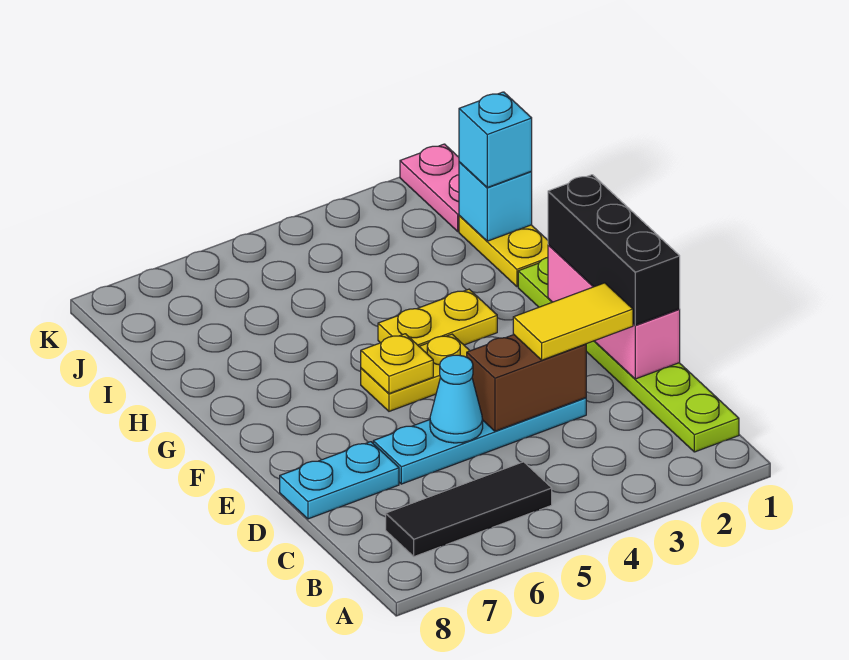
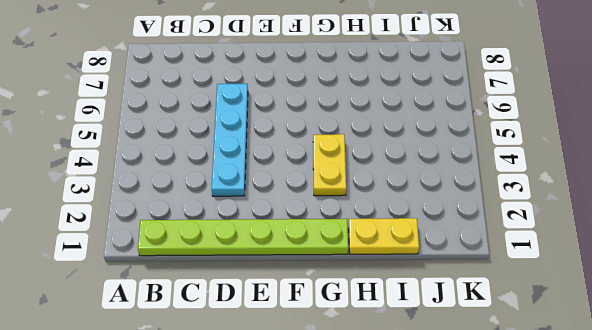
none -> black tile B5:B7 level 1
none -> cyan plate D7:D8 level 1
none -> yellow plate F4:F5 level 1

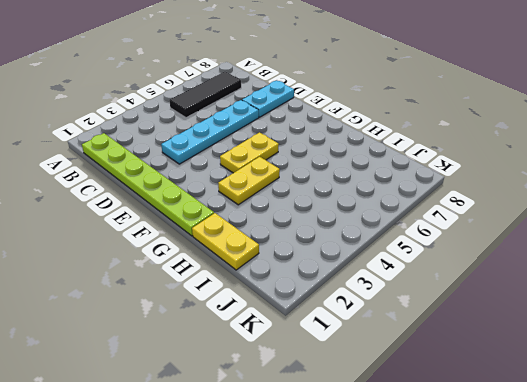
none -> pink plate J1:K1 level 1
none -> pink brick D1:F1 level 2
none -> brown brick D3:D4 level 2

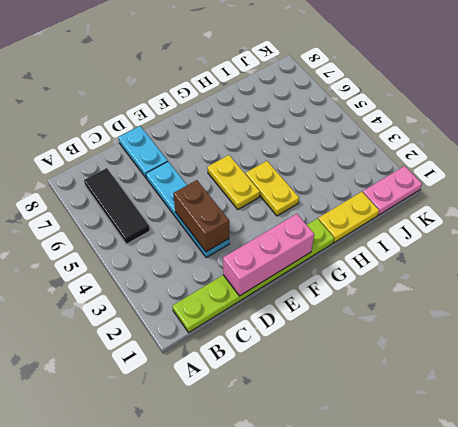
none -> cyan cone D5 level 2
none -> yellow plate F5 level 2
none -> cyan brick I1 level 2

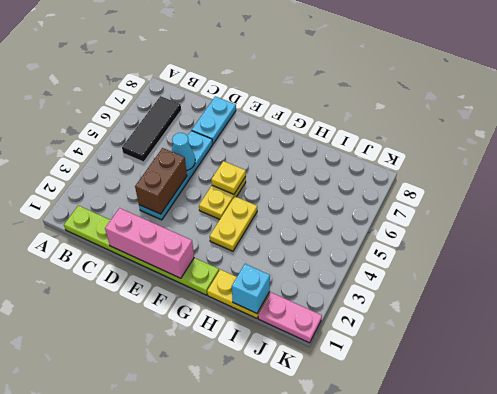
none -> black brick D1:F1 level 3
none -> yellow tile D2:D3 level 3
none -> cyan brick I1 level 3

